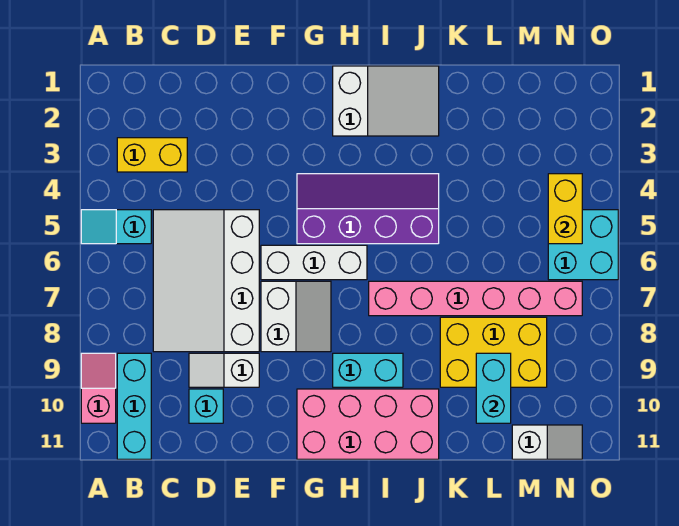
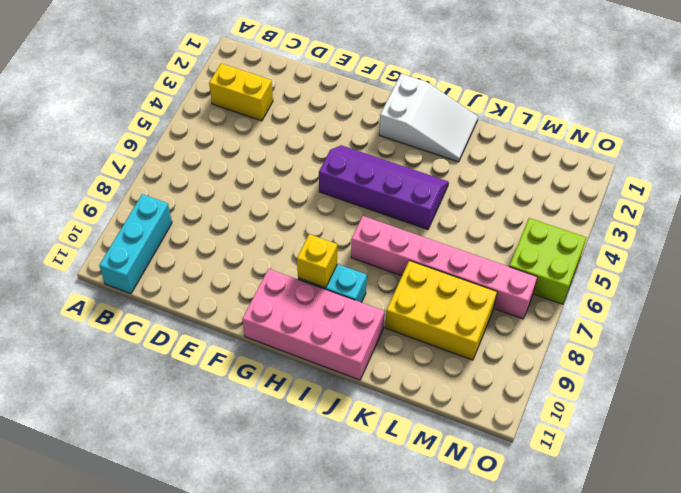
yellow brick H9 level 2 -> none
lime brick N5:O6 level 1 -> cyan brick N5:O6 level 1
none -> cyan slope A5:B5 level 1 top B
none -> pink slope A9:A10 level 1 top 10
none -> white slope C5:E8 level 1 top E

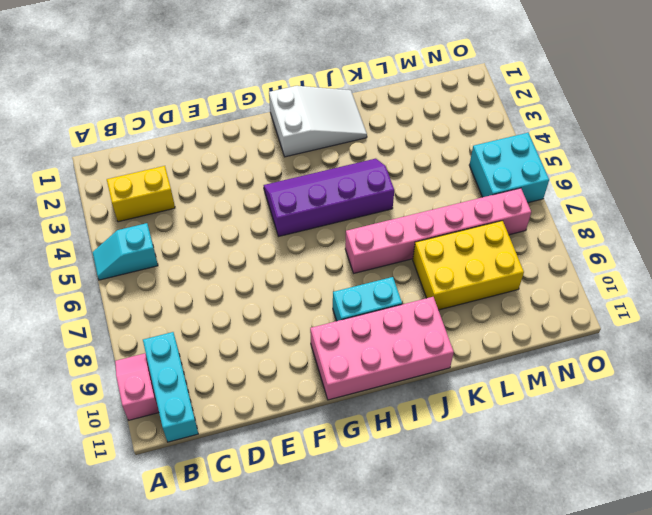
none -> white slope C5:E8 level 1 top E
none -> white slope D9:E9 level 1 top E
none -> cyan brick D10 level 1

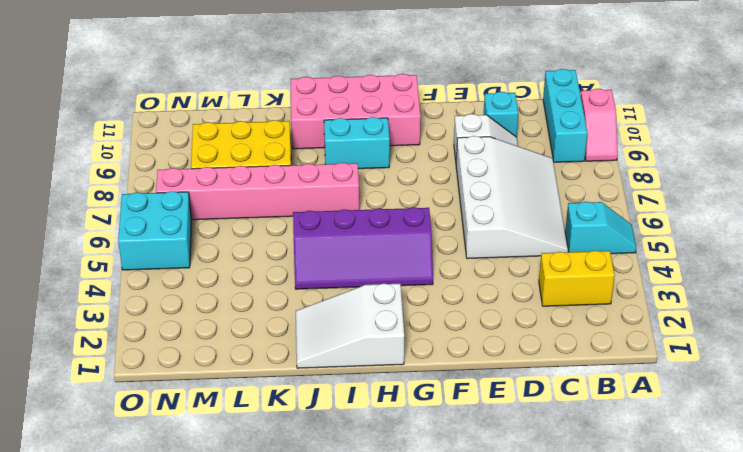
none -> white brick F6:H6 level 1
none -> white slope F7:G8 level 1 top F
none -> white slope M11:N11 level 1 top M

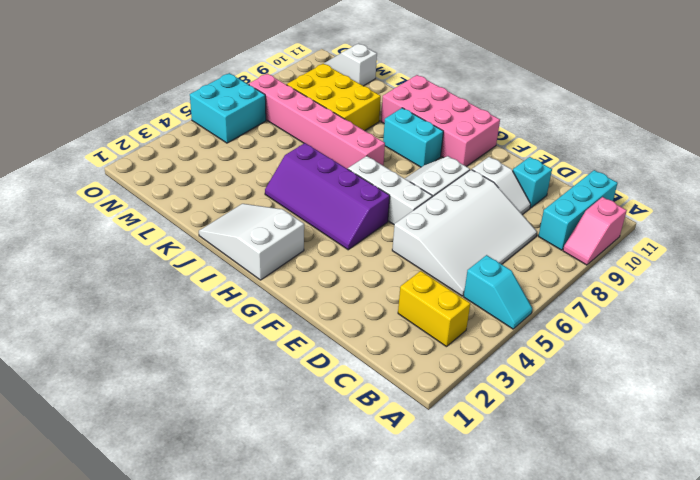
none -> cyan brick L9:L10 level 2
none -> yellow brick N4:N5 level 2

